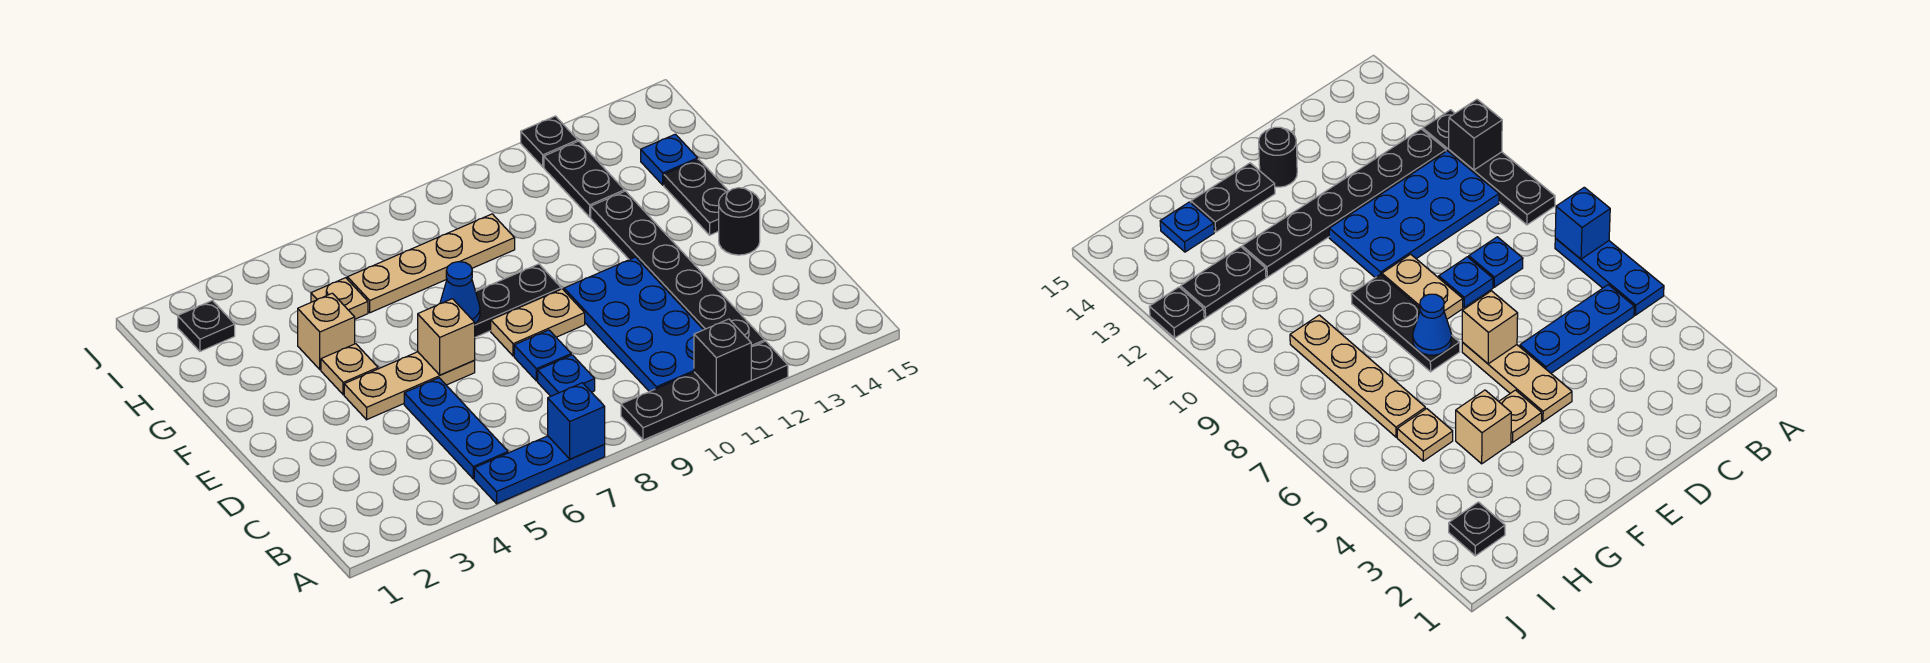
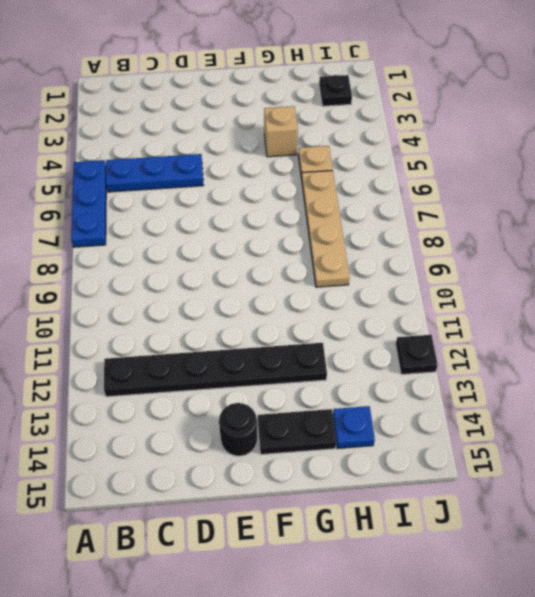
none -> black plate A9:A12 level 1
none -> blue plate B10:E11 level 1
none -> blue plate C8 level 1

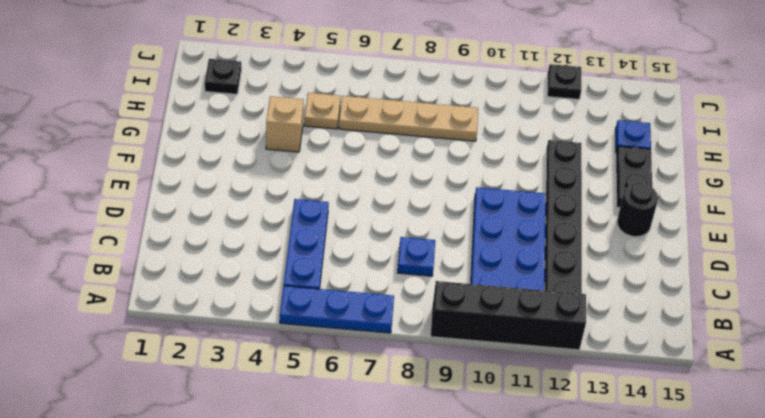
black brick A9:A12 level 1 -> black plate A9:A12 level 1
none -> blue plate D8 level 1
none -> tan plate E4:E6 level 1
none -> tan plate E8:E9 level 1

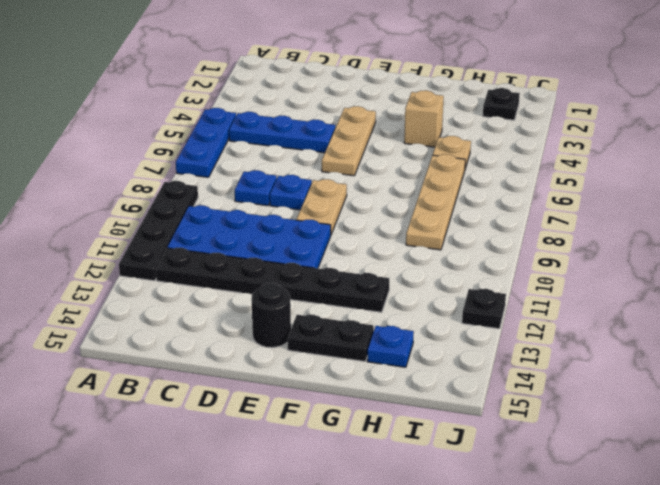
none -> tan plate F4 level 1
none -> black plate F7:F9 level 1
none -> black plate H12:I12 level 1

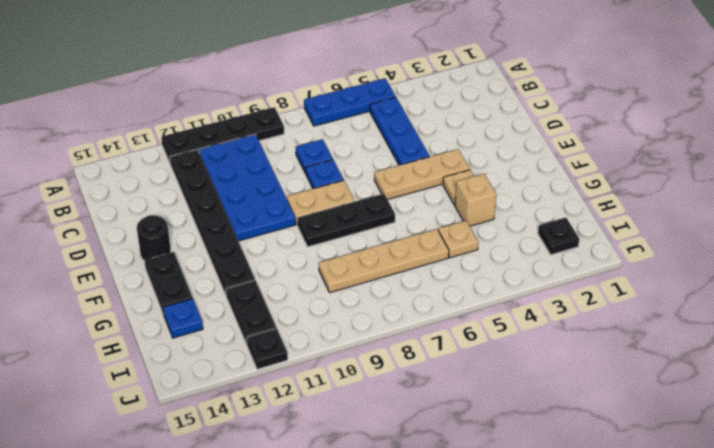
none -> blue brick A7 level 2
none -> black brick A11 level 2
none -> tan brick E6 level 2

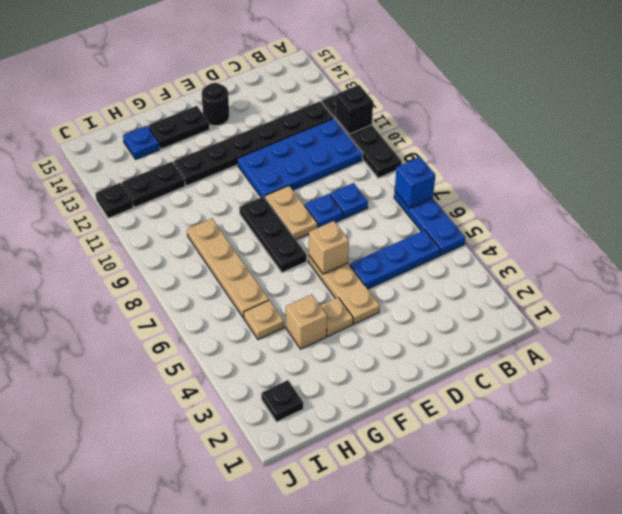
none -> blue cone F7 level 2

